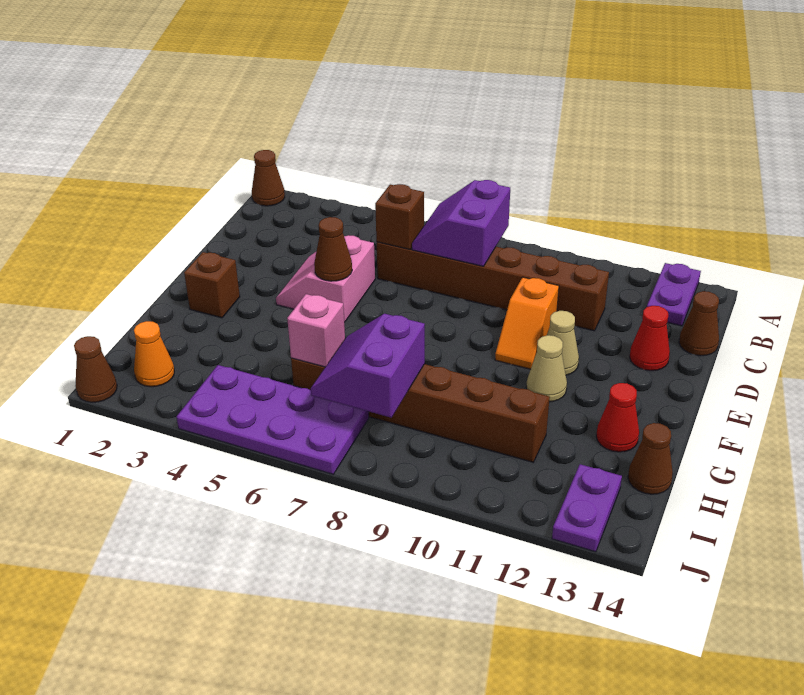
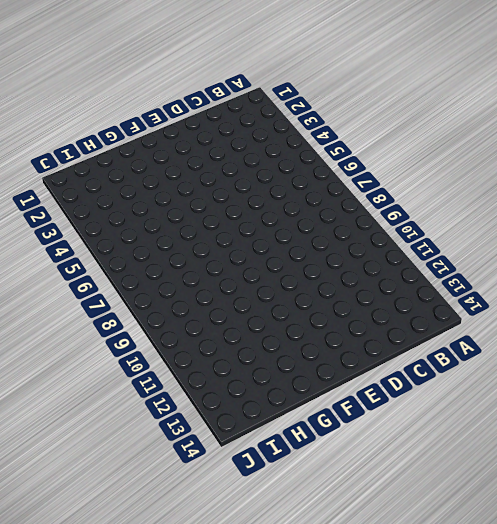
none -> brown cone A1 level 1
none -> purple plate A13:B13 level 1
none -> brown brick C6:C11 level 1

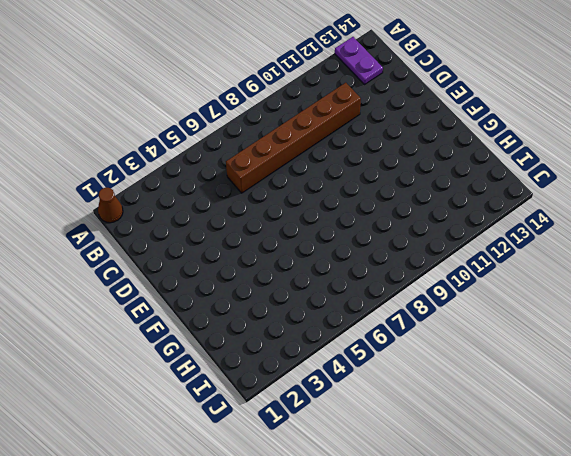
none -> brown cone C14 level 1
none -> pink slope D4:E5 level 1 top 5
none -> orange slope D10:E10 level 1 top D

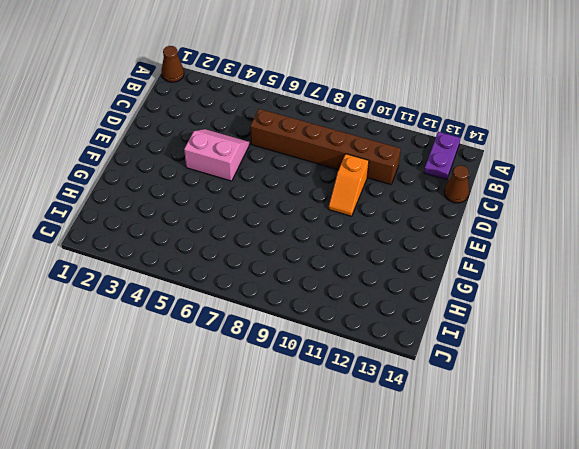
pink slope D4:E5 level 1 top E -> pink slope D4:E5 level 1 top 5
none -> red cone D13 level 1
none -> tan cone E11 level 1
none -> brown brick F2 level 1

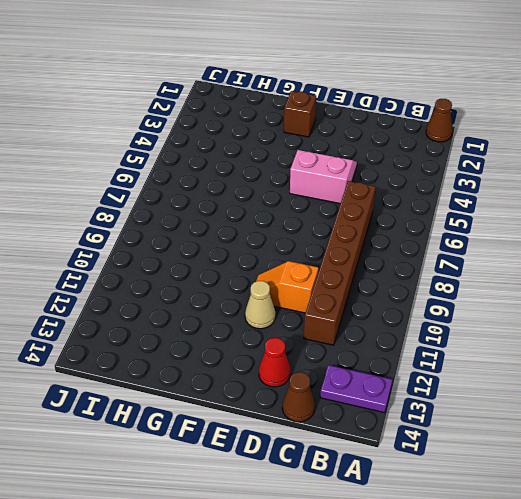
none -> tan cone F11 level 1
none -> red cone G13 level 1
none -> brown brick H6:H11 level 1

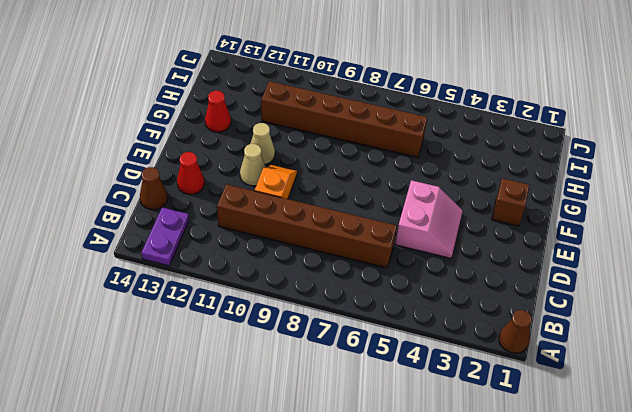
none -> brown cone H14 level 1
none -> orange cone I2 level 1
none -> purple plate I4:J7 level 1

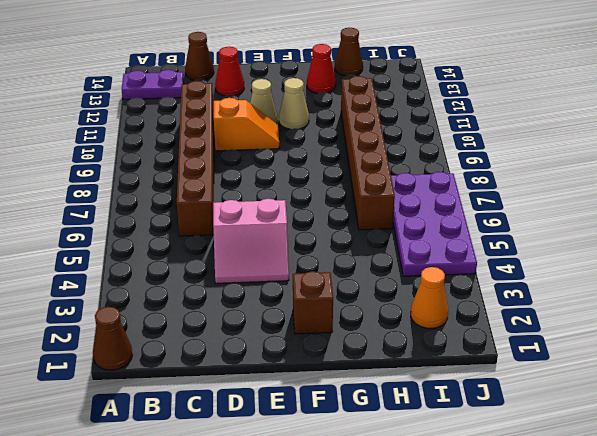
none -> purple plate I13:J13 level 1
none -> brown cone J1 level 1
none -> purple slope B7:C8 level 2 top 8

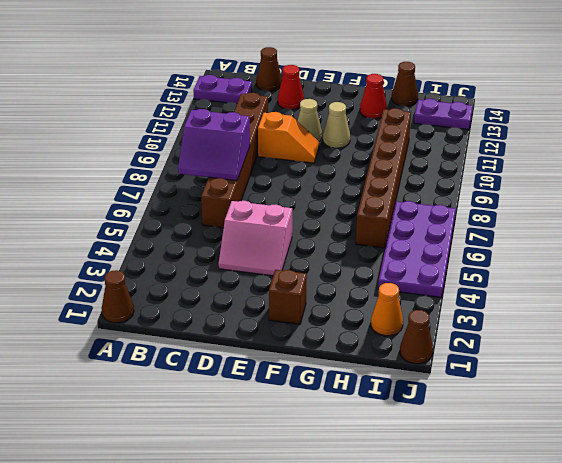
none -> brown brick C6 level 2
none -> brown cone E5 level 2
none -> pink brick H6 level 2

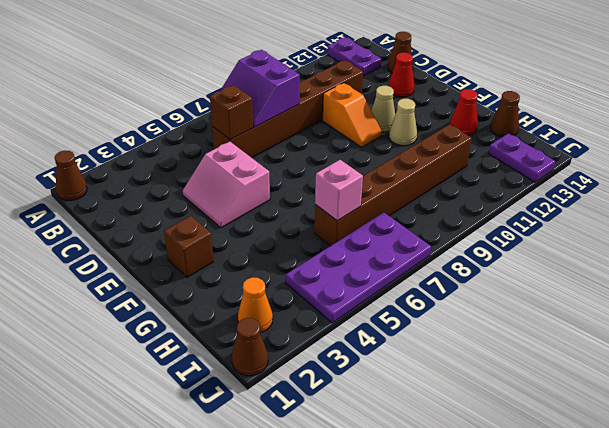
none -> brown cone E5 level 2
none -> purple slope H7:I8 level 2 top 8

